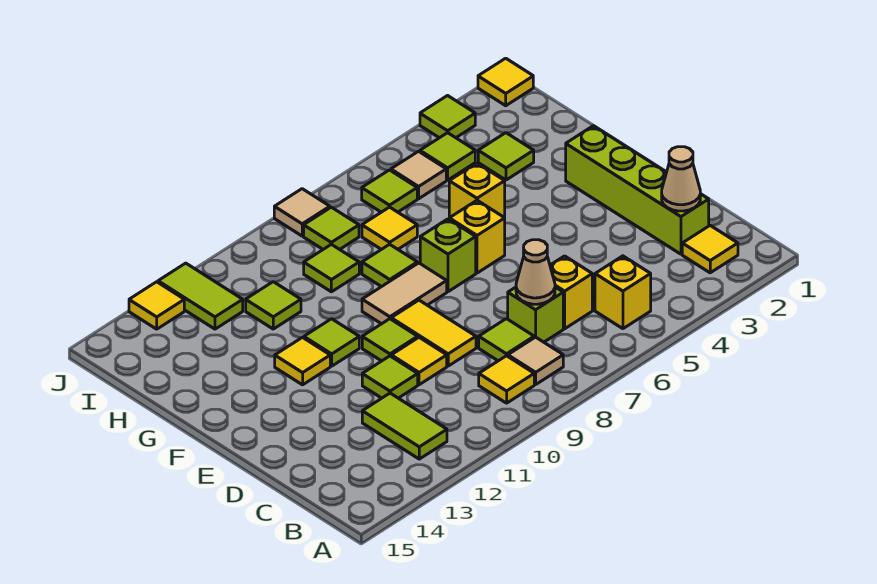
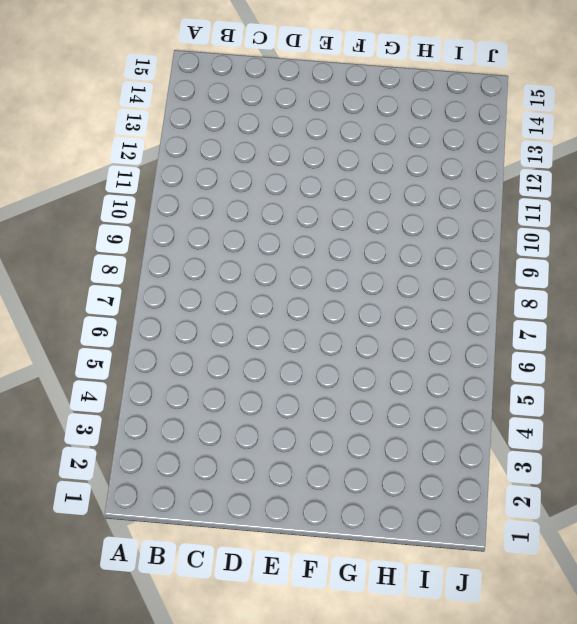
none -> yellow tile B2 level 1
none -> yellow brick B5 level 1
none -> tan tile B8 level 1
none -> yellow tile B9 level 1

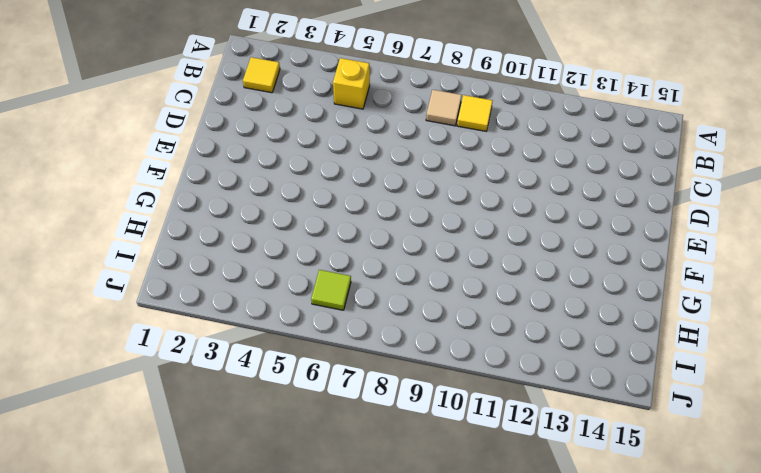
none -> lime tile B12:C12 level 1
none -> lime brick C2:F2 level 1
none -> yellow brick C6 level 1
none -> lime brick C7 level 1

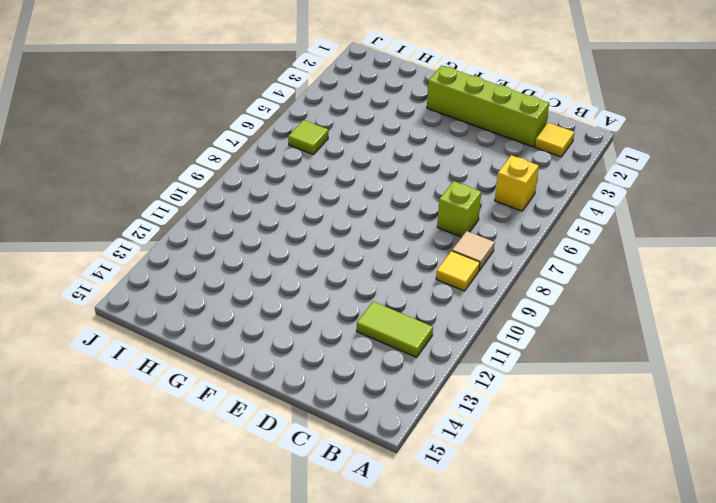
none -> yellow brick C6 level 1
none -> lime tile C8 level 1
none -> yellow tile D9:E9 level 1
none -> yellow tile D10 level 1

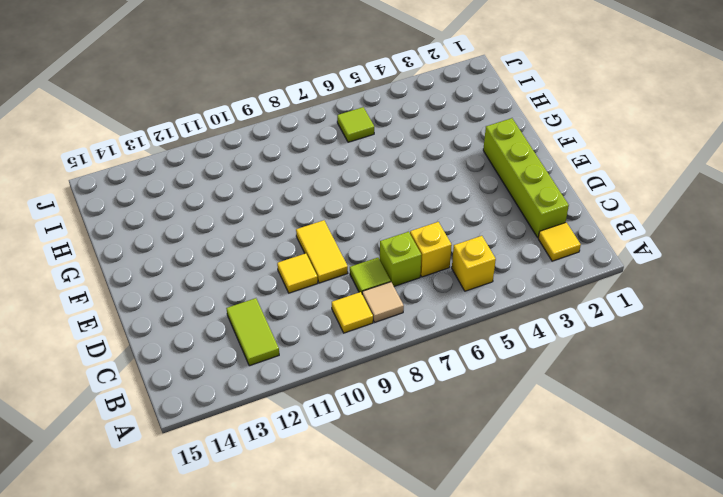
none -> lime tile D11 level 1
none -> lime tile E10 level 1
none -> yellow brick F6 level 1
none -> lime brick F7 level 1

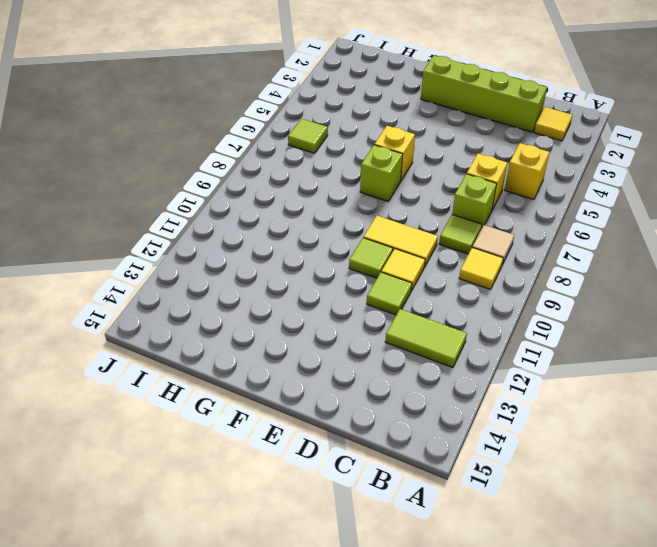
none -> tan tile F8:F9 level 1
none -> lime tile F11 level 1
none -> yellow tile F12 level 1
none -> yellow brick G5 level 1

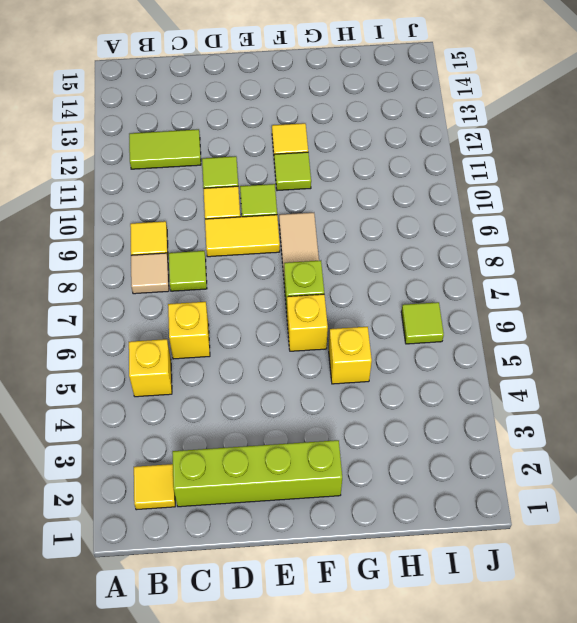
none -> lime brick C7 level 1
none -> lime tile G8 level 1
none -> lime tile H3 level 1
none -> yellow tile H7 level 1

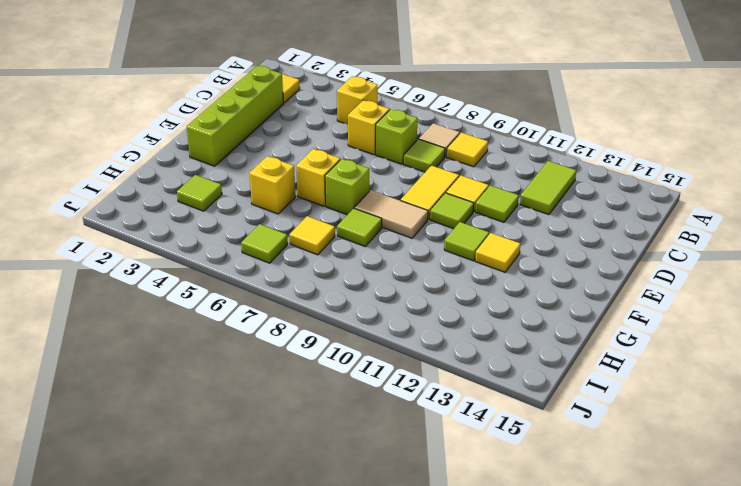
none -> lime tile H9 level 1
none -> lime tile H11 level 1
none -> lime tile I4 level 1
none -> tan tile I5 level 1

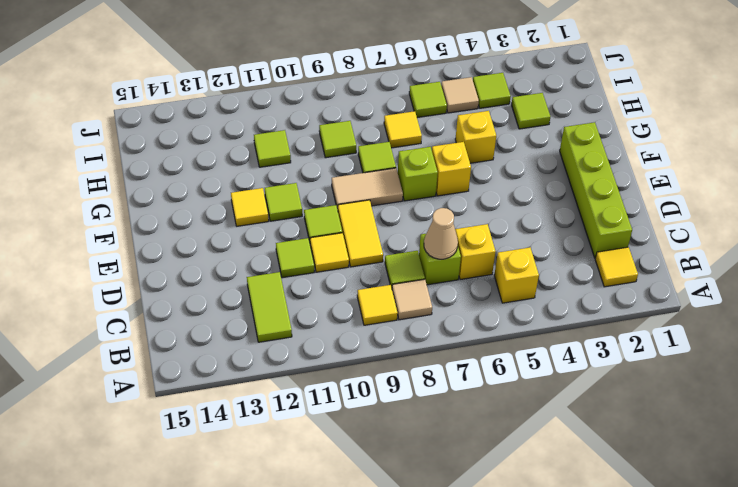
none -> lime tile I8 level 1
none -> lime tile I12:J12 level 1
none -> yellow tile J1 level 1
none -> lime tile J3 level 1

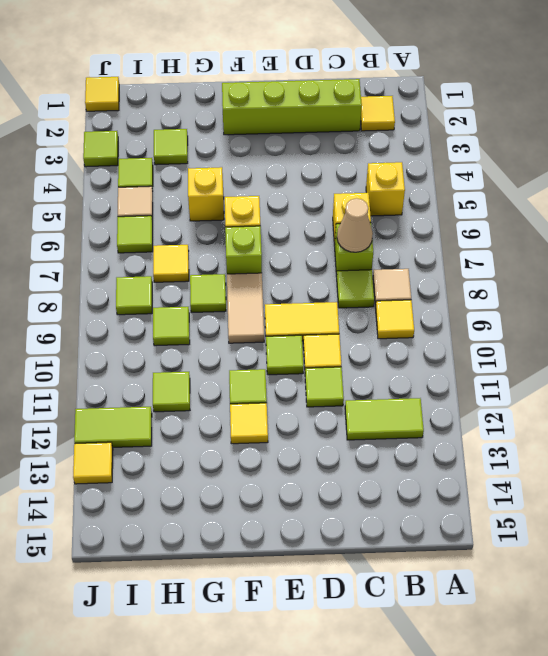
none -> tan tile J8 level 1
none -> tan cone C2 level 2

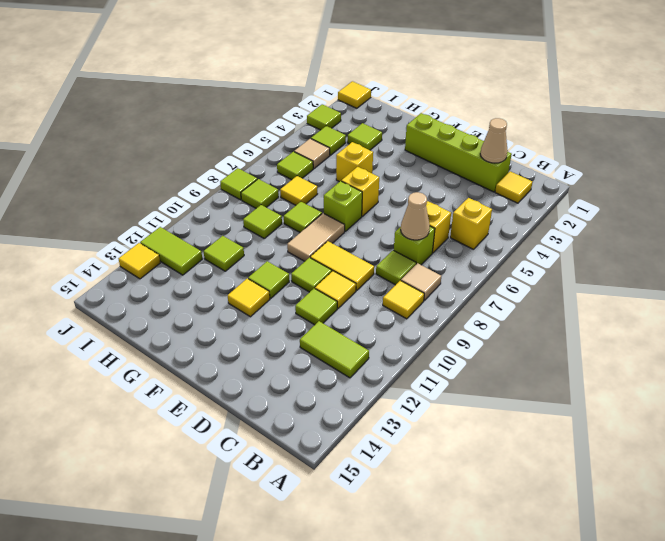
lime tile J8 level 1 -> tan tile J8 level 1

